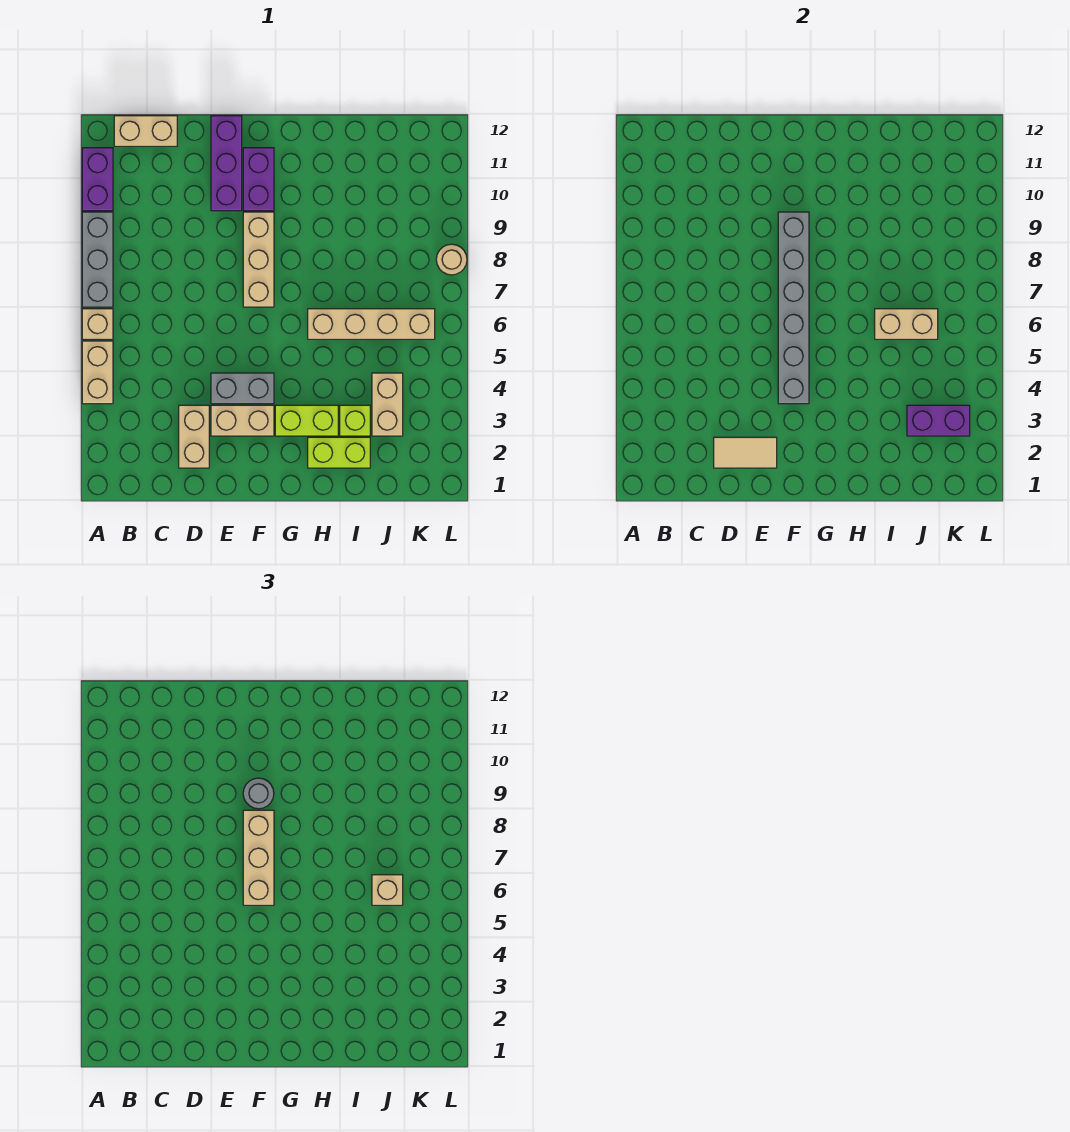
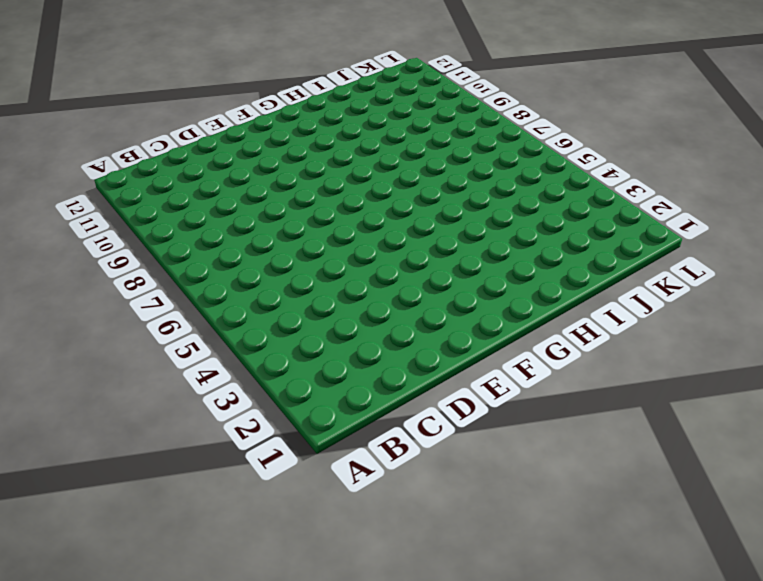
none -> tan brick A4:A5 level 1
none -> tan brick A6 level 1
none -> grey brick A7:A9 level 1

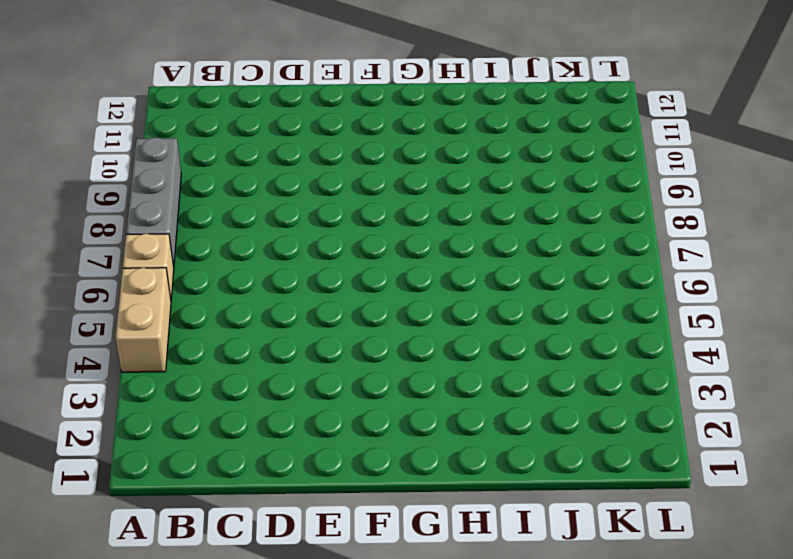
none -> purple brick A10:A11 level 1
none -> tan brick B12:C12 level 1
none -> tan brick D2:D3 level 1

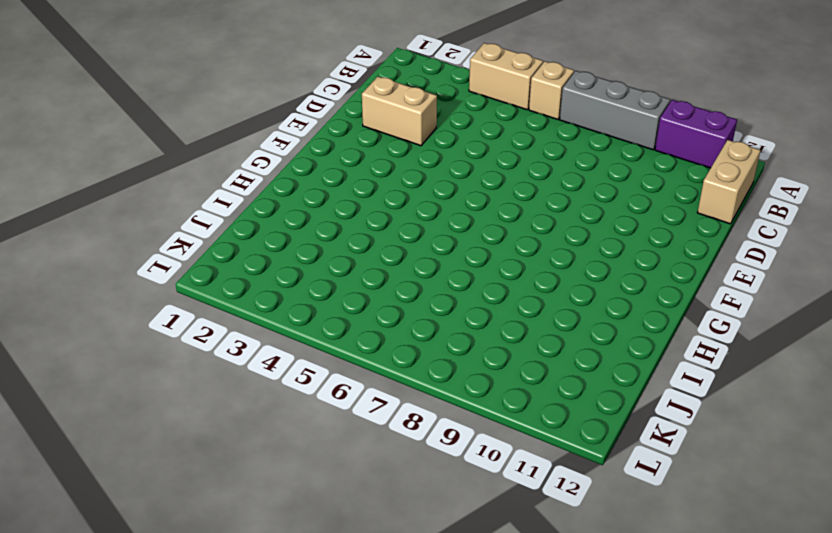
none -> tan brick E3:F3 level 1
none -> grey brick E4:F4 level 1
none -> purple brick E10:E12 level 1

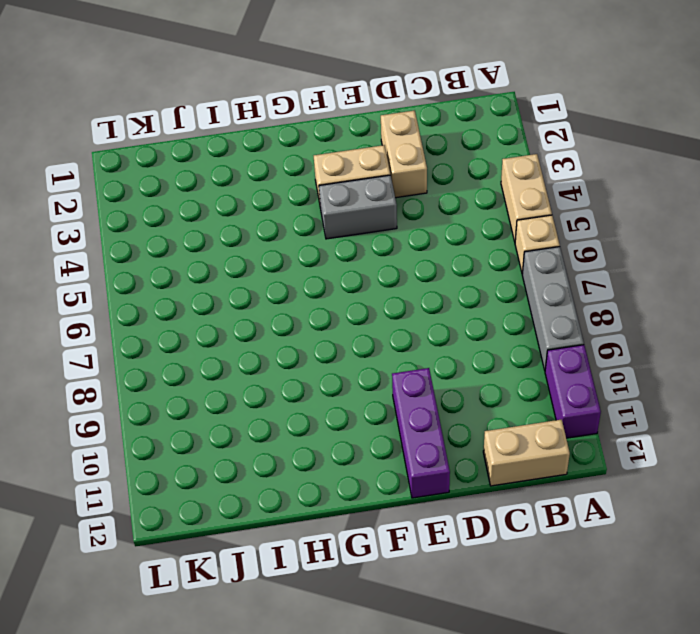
none -> tan brick F7:F9 level 1
none -> purple brick F10:F11 level 1
none -> lime brick G3:H3 level 1

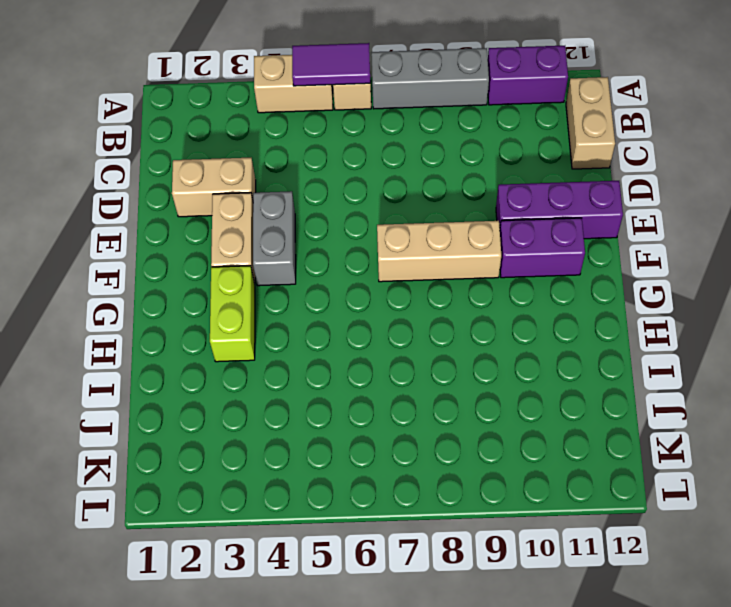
purple tile A5:A6 level 2 -> none
none -> lime brick H2:I2 level 1
none -> tan brick H6:K6 level 1
none -> lime brick I3 level 1

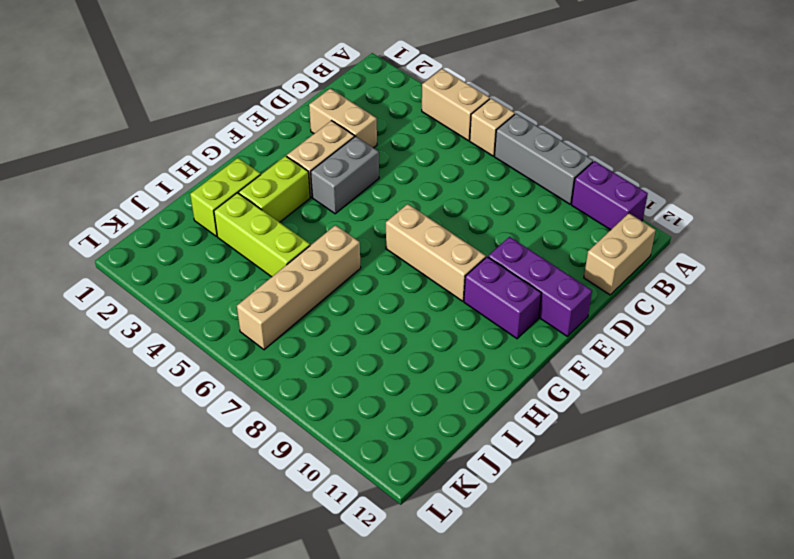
lime brick I3:I5 level 1 -> lime brick I3 level 1
none -> tan brick J3:J4 level 1
none -> tan round brick L8 level 1
none -> tan tile D2:E2 level 2

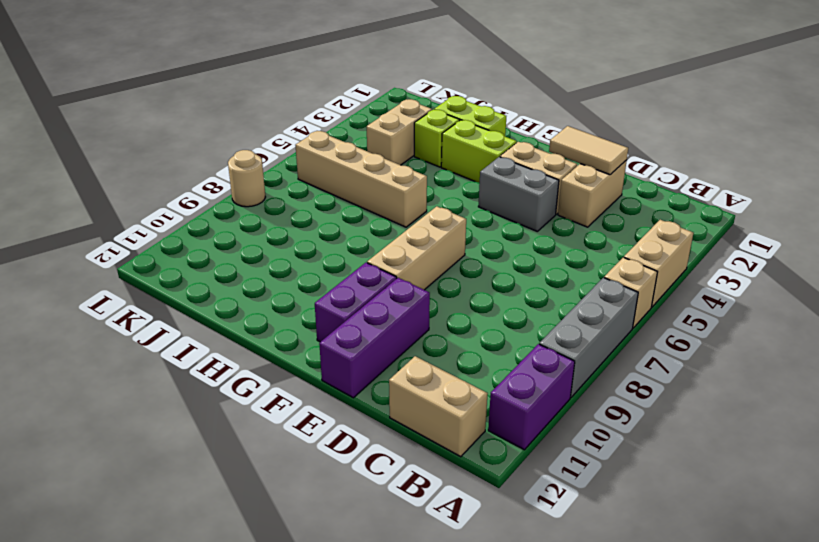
none -> grey brick F4:F9 level 2
none -> tan brick I6:J6 level 2
none -> purple brick J3:K3 level 2

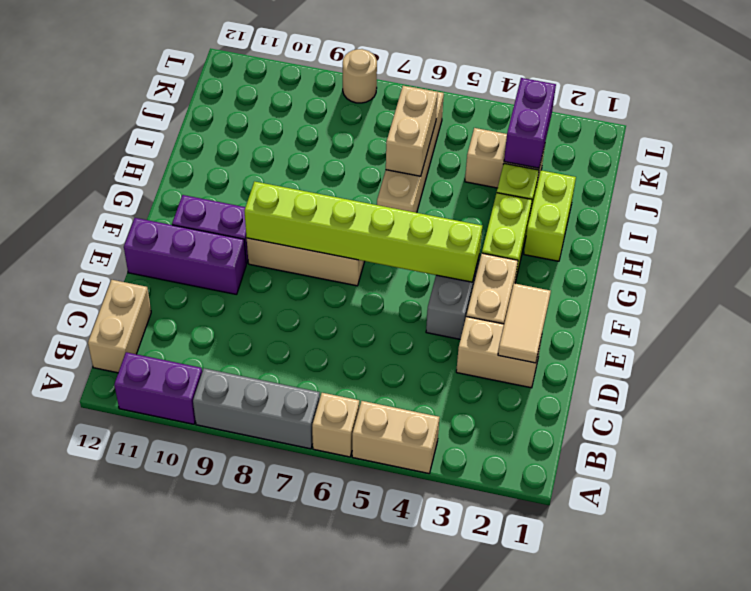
lime brick F4:F9 level 2 -> grey brick F4:F9 level 2
none -> tan brick F6:F8 level 3
none -> grey round brick F9 level 3
none -> tan brick J6 level 3

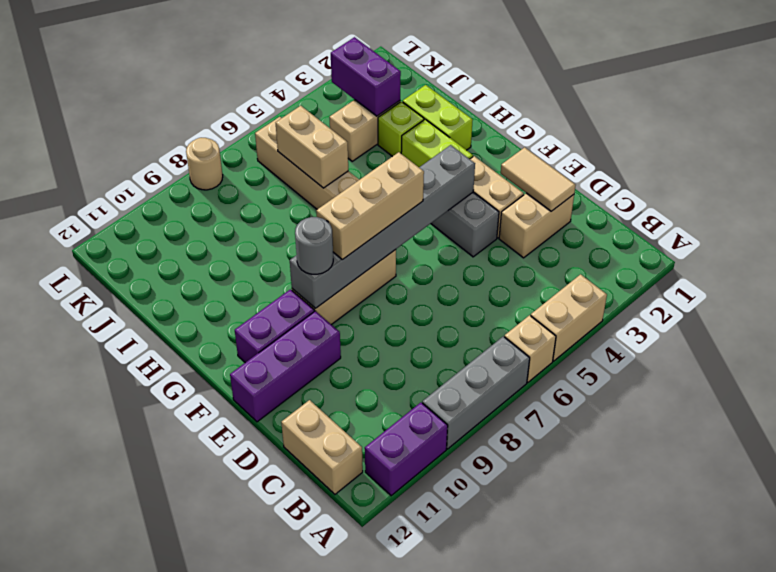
none -> tan brick J6 level 3

